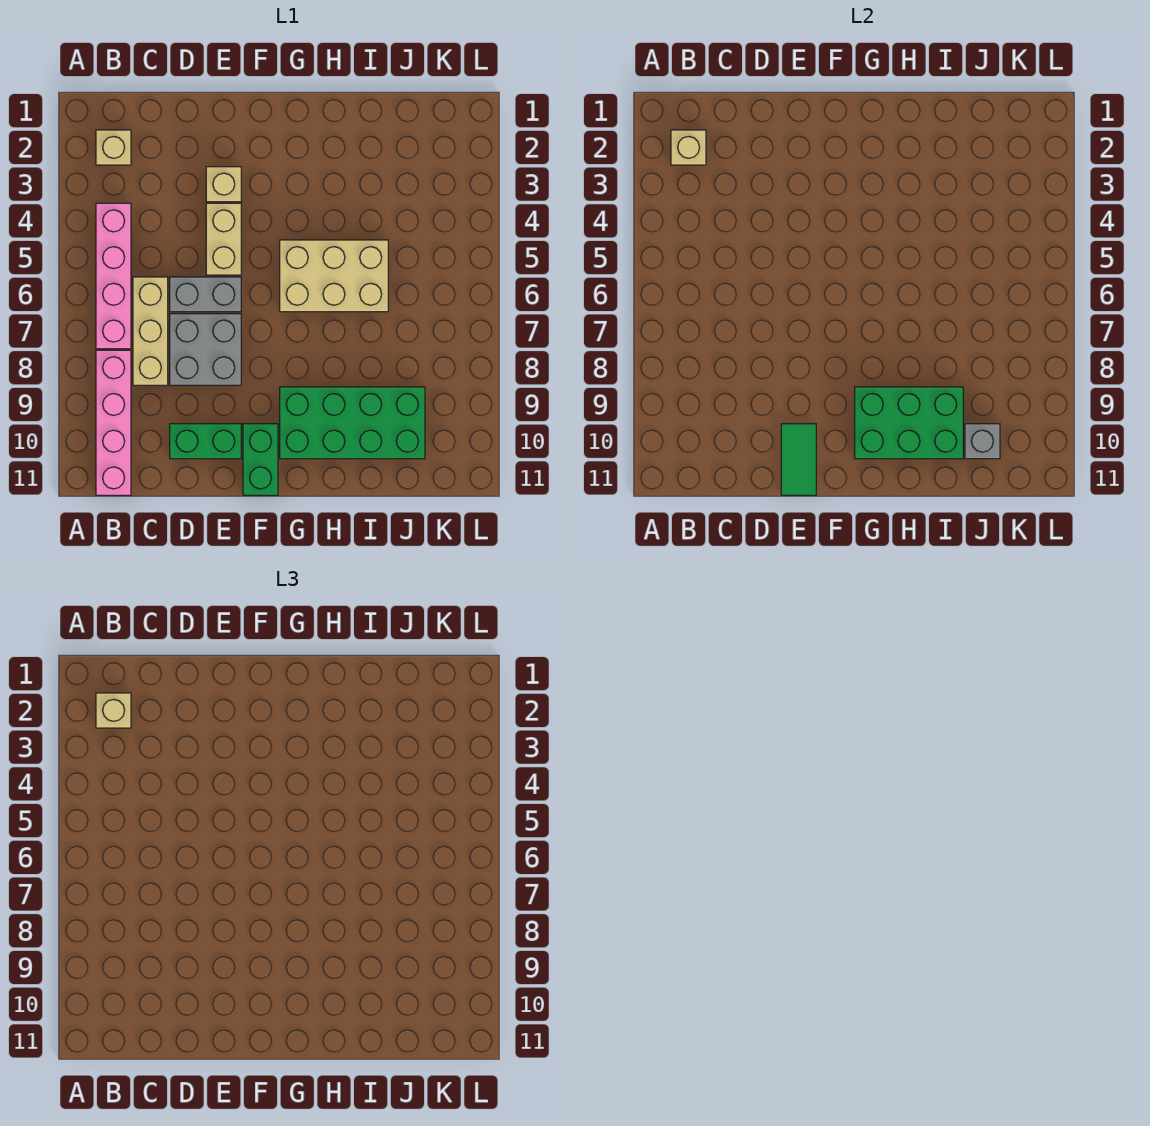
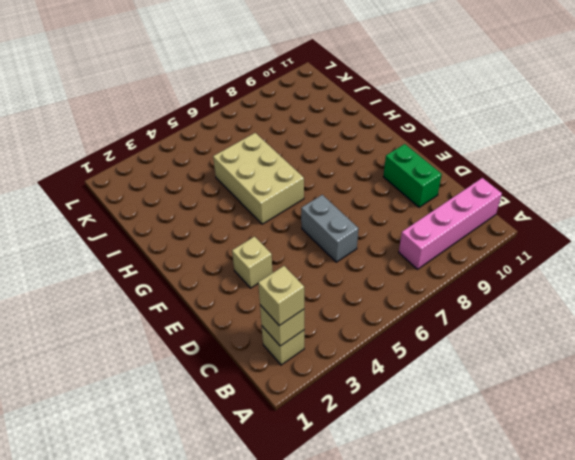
none -> pink brick B4:B7 level 1
none -> tan brick C6:C8 level 1
none -> grey brick D7:E8 level 1

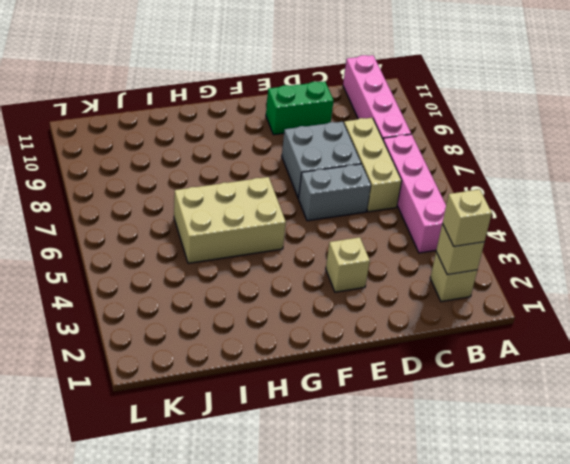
none -> tan brick E4:E5 level 1
none -> green brick F10:F11 level 1
none -> green brick G9:J10 level 1

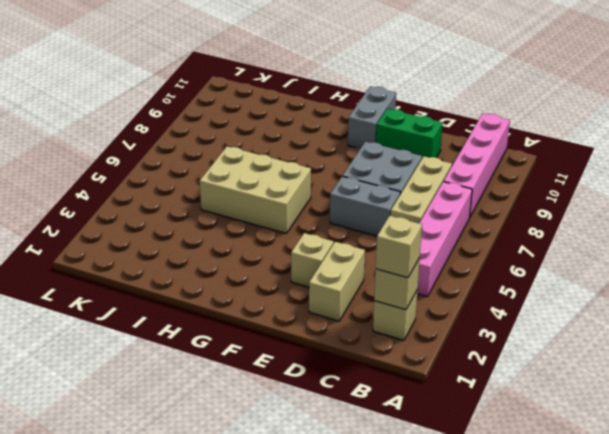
tan brick D2:D3 level 1 -> tan brick E4:E5 level 1
grey brick F10:F11 level 1 -> green brick F10:F11 level 1
none -> green brick G9:J10 level 1
none -> green tile E10:E11 level 2
none -> green brick G9:I10 level 2

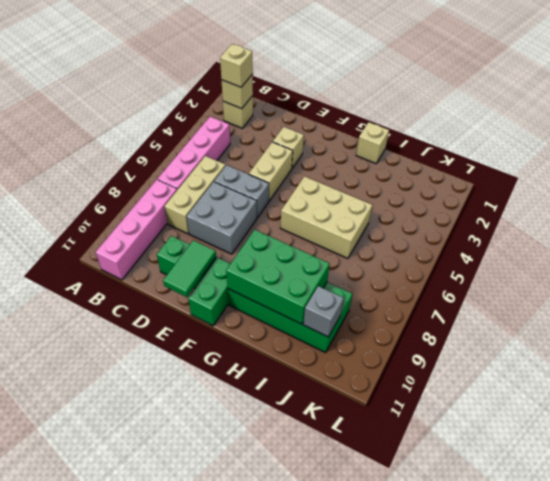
tan brick H1 level 1 -> none

